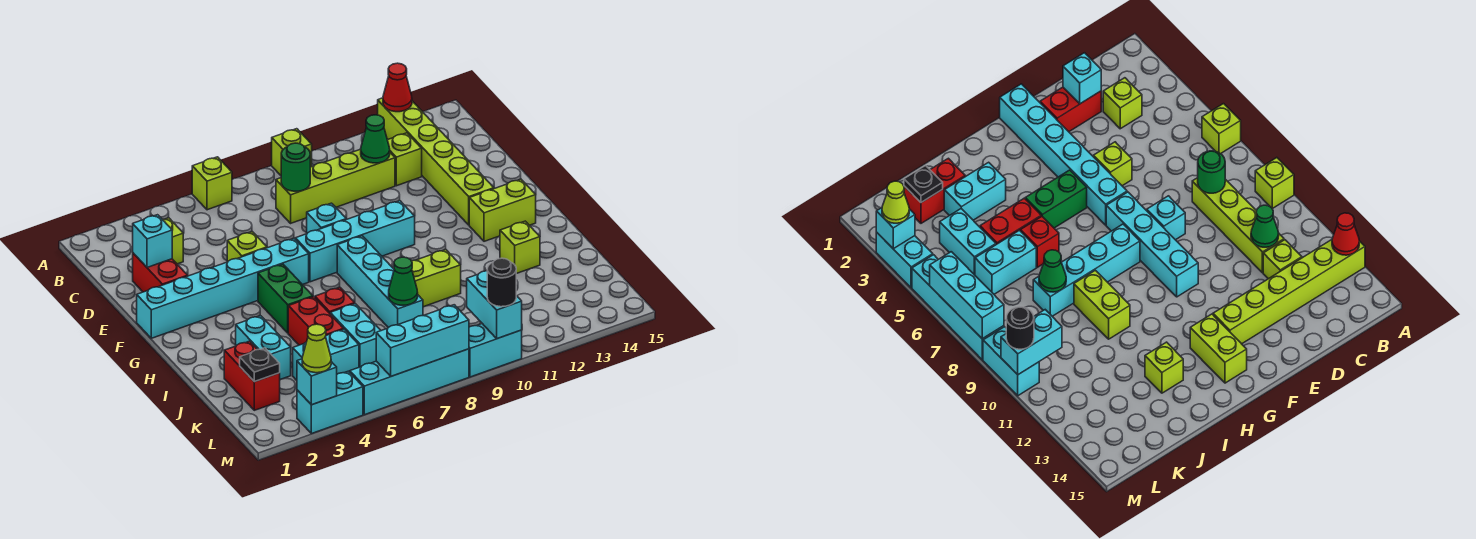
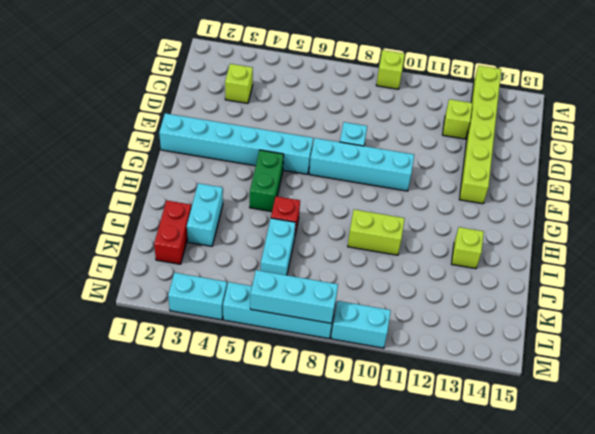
none -> lime brick A6 level 1
none -> lime brick C8:C11 level 1
none -> red brick D2:E2 level 1
none -> lime brick E5 level 1

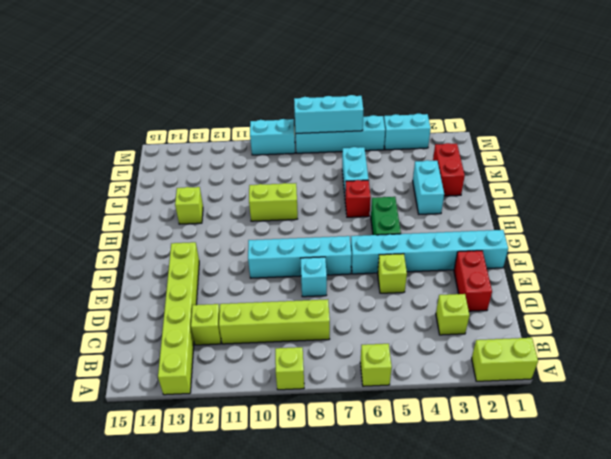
lime brick A1:A2 level 1 -> lime brick G13:G14 level 1
none -> cyan brick G8:J8 level 1
none -> red brick I5:J5 level 1
none -> cyan brick K4:K5 level 1
none -> red cone A13 level 2

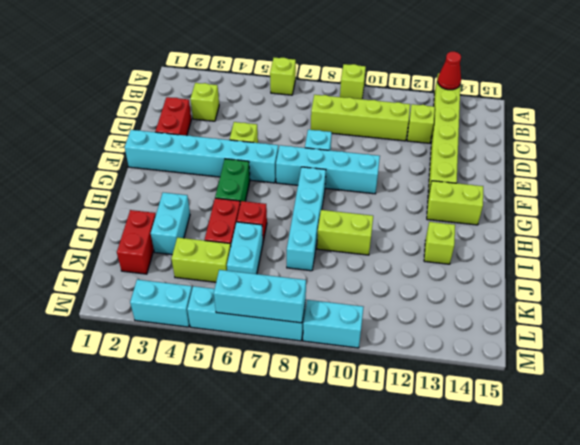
lime brick K4:K5 level 1 -> cyan brick K4:K5 level 1
none -> green round brick C8 level 2
none -> green cone C11 level 2
none -> cyan brick D2 level 2
none -> green cone J8 level 2

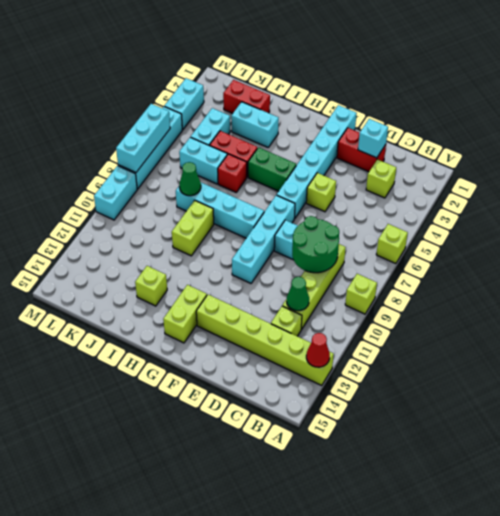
green round brick C8:D9 level 2 -> green round brick C8 level 2
none -> black plate K2 level 2
none -> cyan brick L10:M10 level 2
none -> cyan brick M3 level 2
none -> lime cone M3 level 3

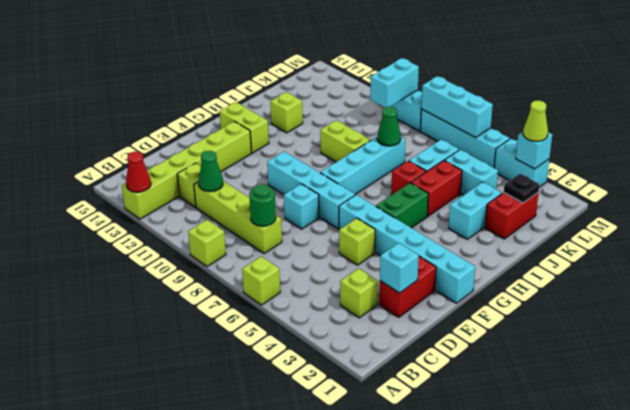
none -> black round brick M10 level 3

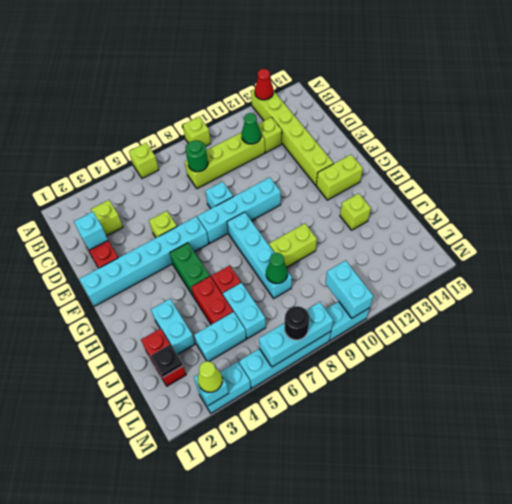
black round brick M7 level 3 -> black round brick M10 level 3

